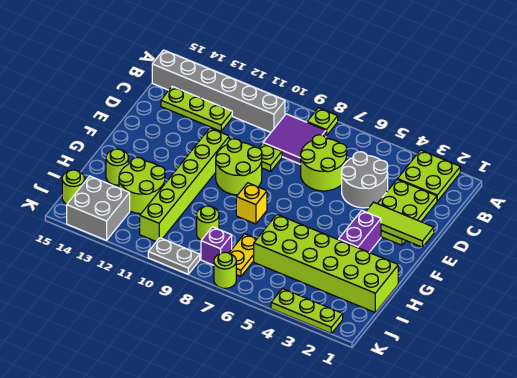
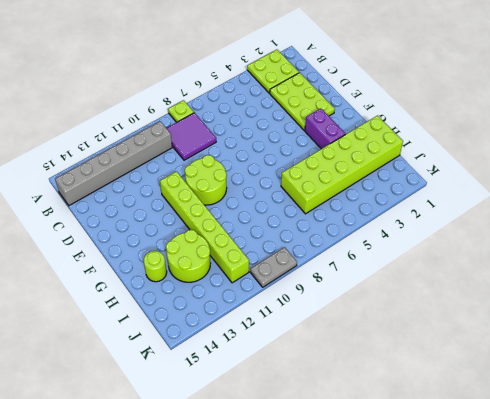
none -> grey round brick C4:D5 level 1
none -> lime round brick C6:D7 level 1
none -> lime plate C12:C14 level 1

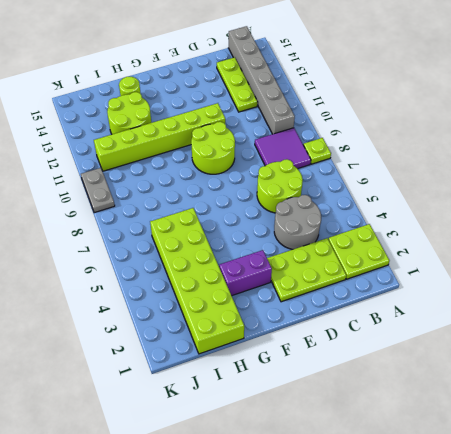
none -> lime plate D9 level 1
none -> yellow brick G8 level 1
none -> yellow plate I7:J7 level 1

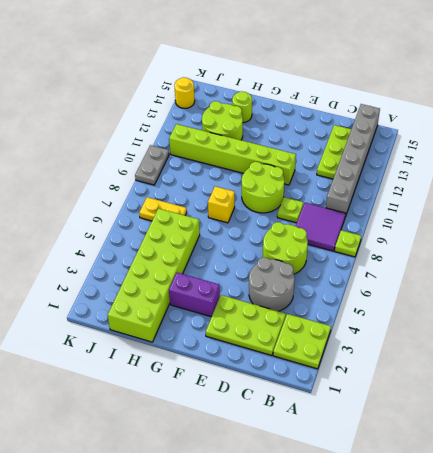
yellow round brick K14 level 1 -> grey brick J13:K14 level 1
none -> lime round brick I9 level 1
none -> purple brick J8 level 1
none -> lime round brick J15 level 1

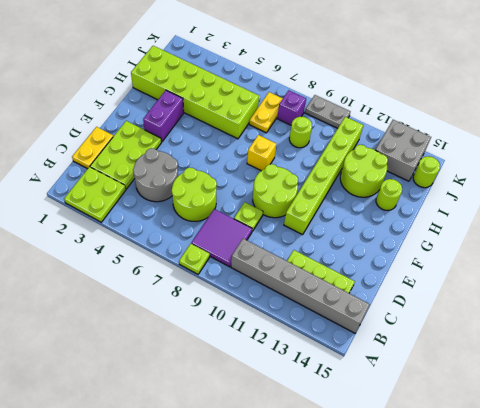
yellow plate C1:D1 level 1 -> none
none -> lime plate K2:K4 level 1
none -> lime round brick K7 level 1
none -> lime tile E1:E3 level 2

